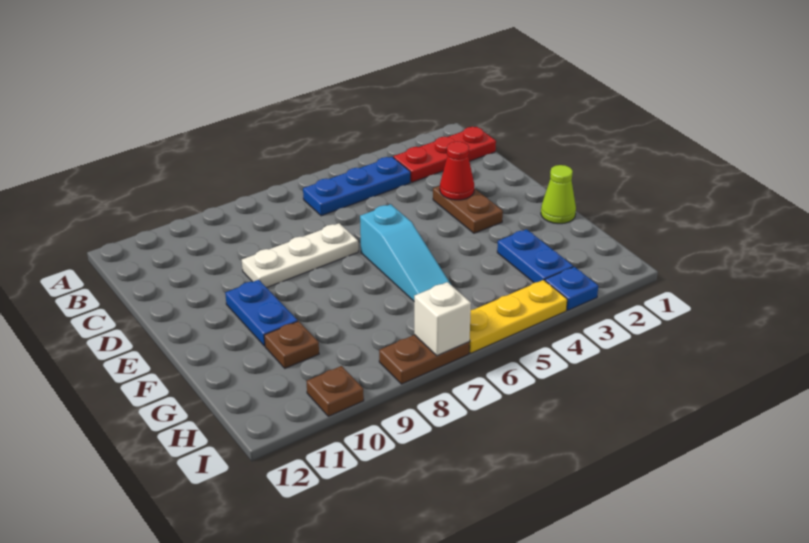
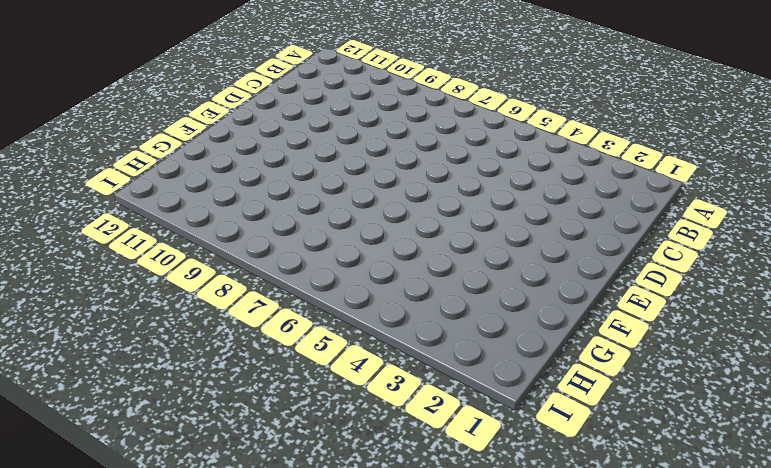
none -> red plate B1:B3 level 1
none -> blue plate B4:B6 level 1
none -> brown plate D3:E3 level 1

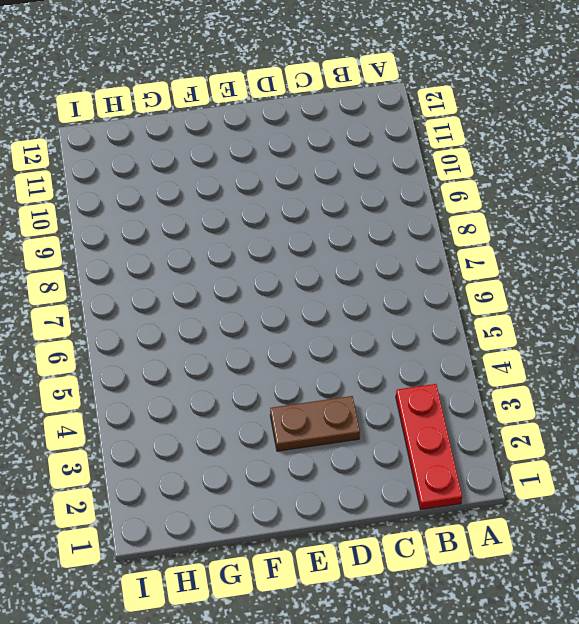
none -> blue plate B4:B6 level 1
none -> white plate D7:D9 level 1
none -> cyan slope E6:G6 level 1 top E

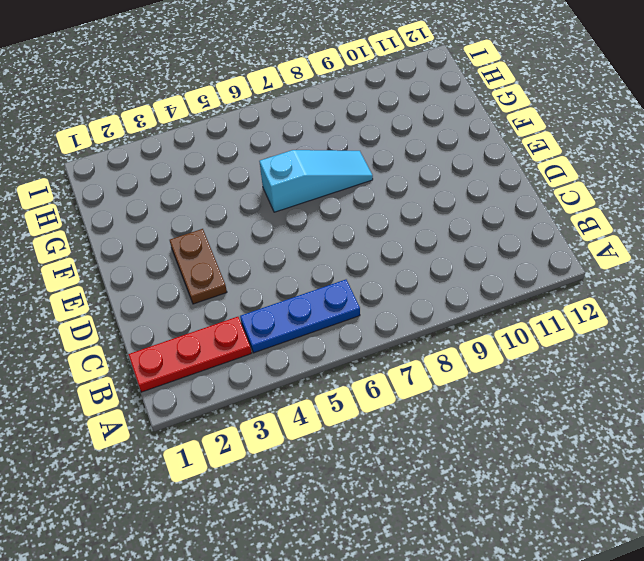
cyan slope F6:F8 level 1 top 6 -> cyan slope E6:G6 level 1 top E
none -> white plate D7:D9 level 1
none -> blue plate E10:F10 level 1
none -> lime cone F1 level 1

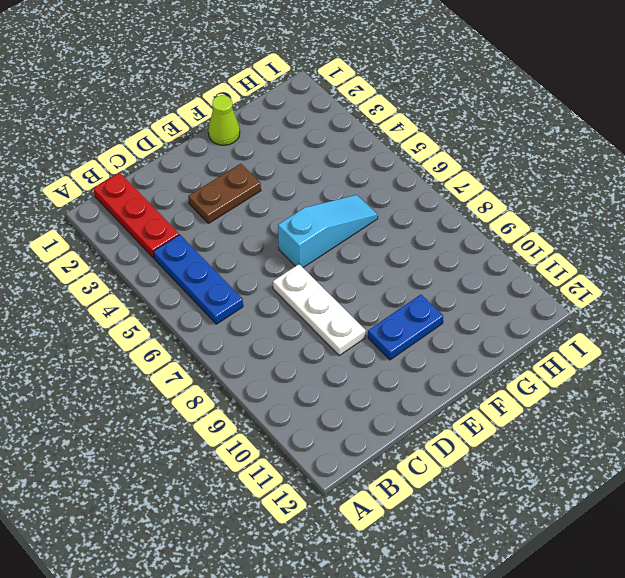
none -> blue plate G3:H3 level 1
none -> brown plate G10 level 1
none -> blue plate I3 level 1

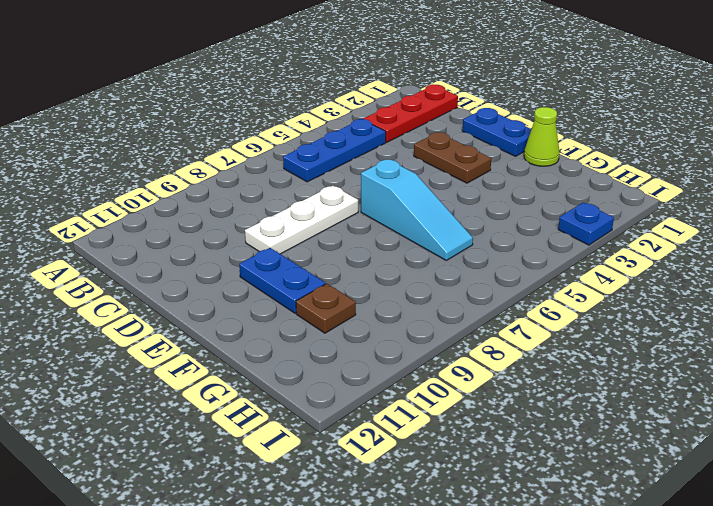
blue plate D1:E1 level 1 -> blue plate G3:H3 level 1
none -> yellow plate I4:I6 level 1
none -> brown plate I7:I8 level 1
none -> brown plate I10 level 1

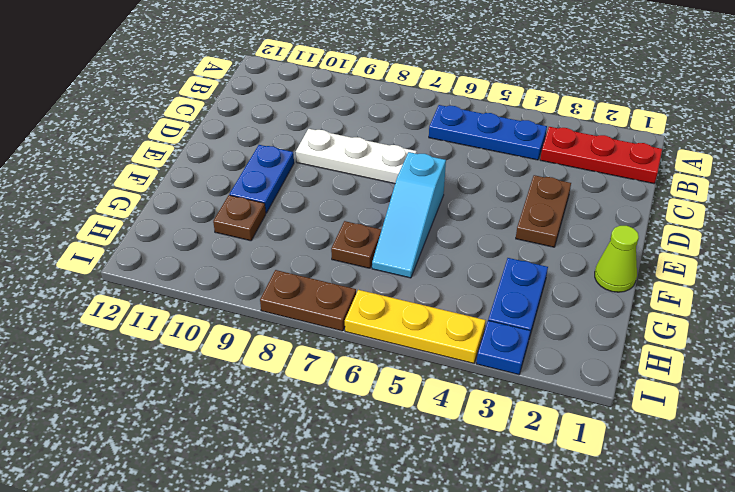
brown plate G7 level 1 -> brown plate I10 level 1
none -> red cone D3 level 2
none -> white brick I7 level 2

